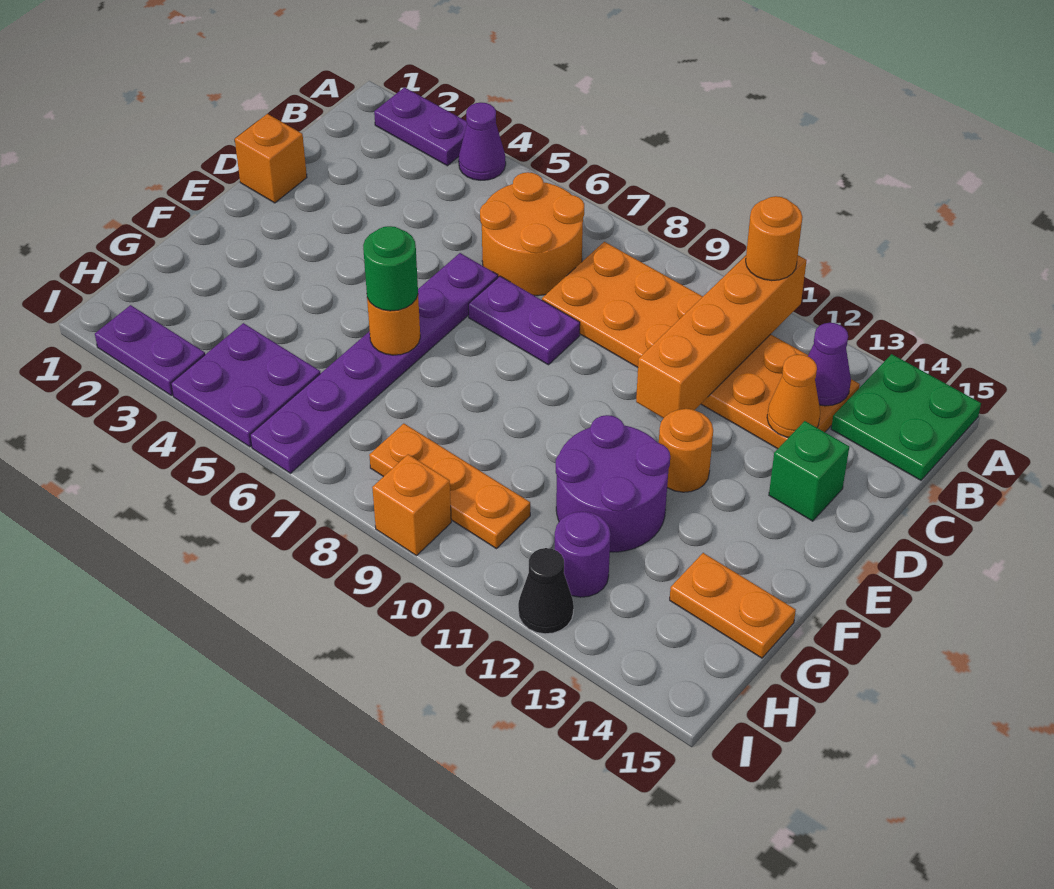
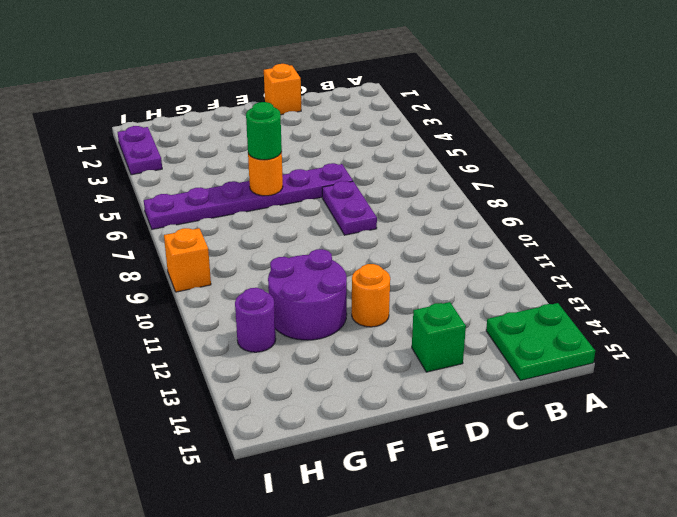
none -> purple plate A2:A3 level 1
none -> purple cone A4 level 1
none -> orange round brick B6:C7 level 1

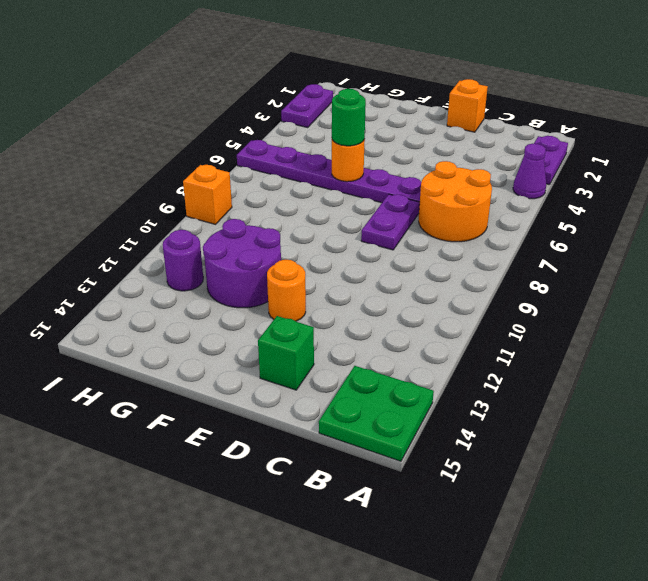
none -> orange plate B8:C13 level 1
none -> orange plate G14:G15 level 1
none -> purple plate H4:I5 level 1

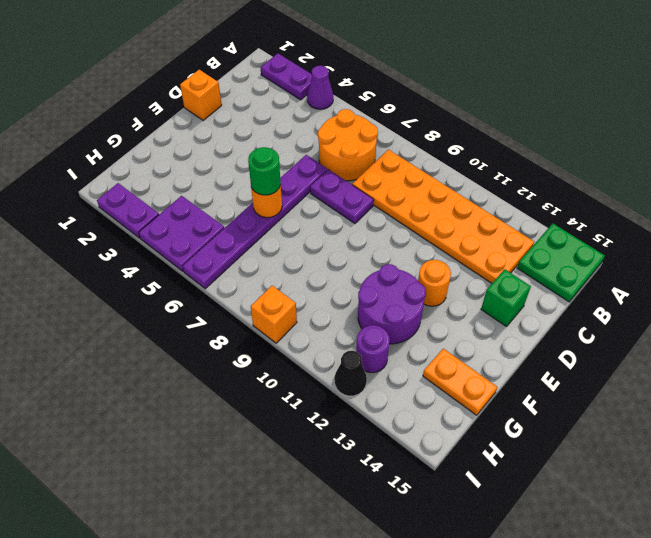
none -> orange plate H8:H10 level 1
none -> orange brick A11:D11 level 2
none -> purple cone B13 level 2

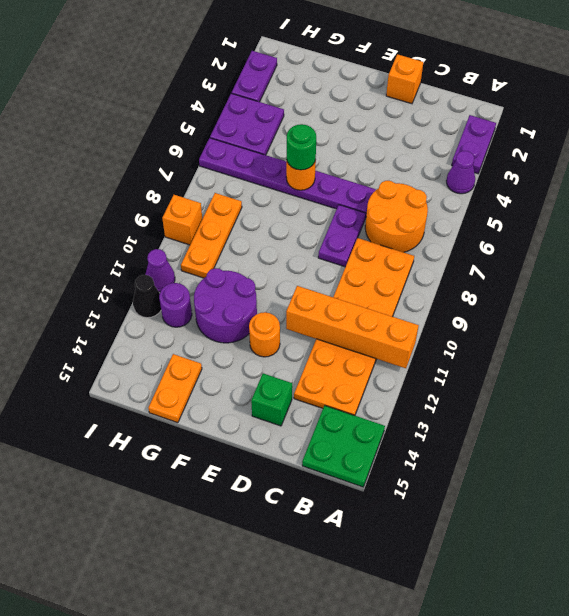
purple cone I11 level 1 -> purple cone B13 level 2
none -> orange cone C13 level 2
none -> orange round brick A11 level 3

